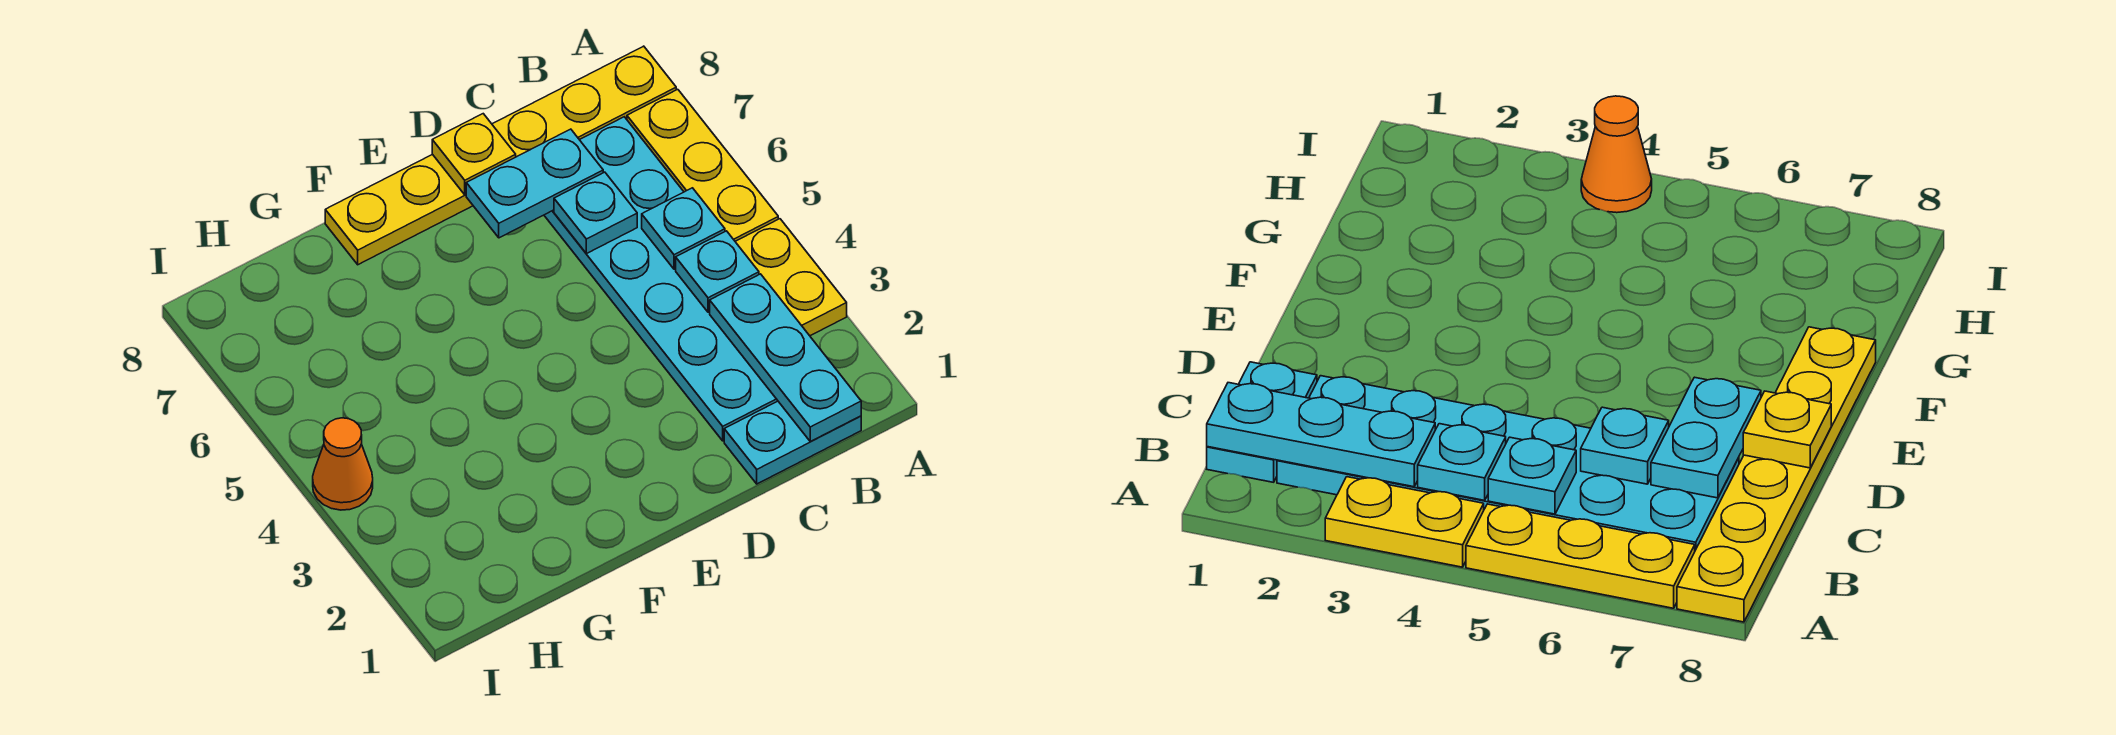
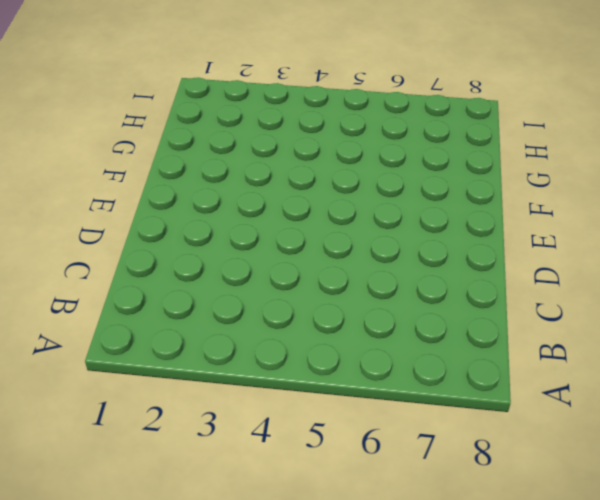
none -> yellow plate A3:A4 level 1
none -> yellow plate A5:A7 level 1
none -> yellow plate A8:F8 level 1

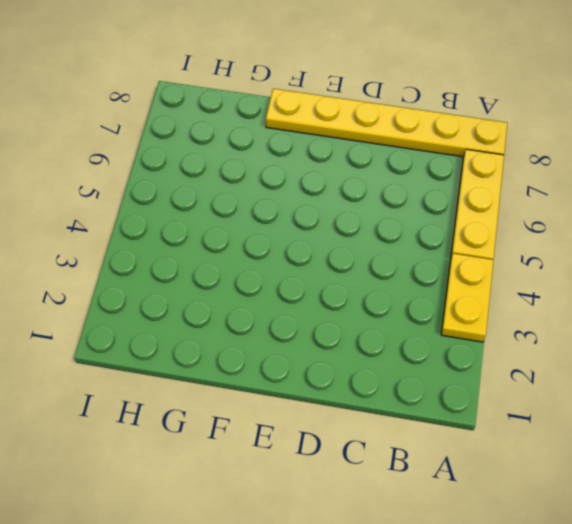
none -> cyan plate B1:C1 level 1
none -> cyan plate B2:C7 level 1
none -> orange cone I4 level 1

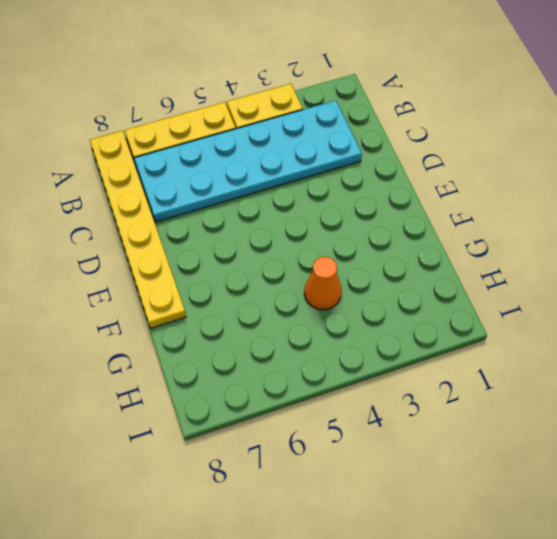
orange cone G4 level 1 -> orange cone I4 level 1
none -> cyan plate B1:C1 level 1
none -> cyan plate B1:B3 level 2
none -> cyan plate B4 level 2

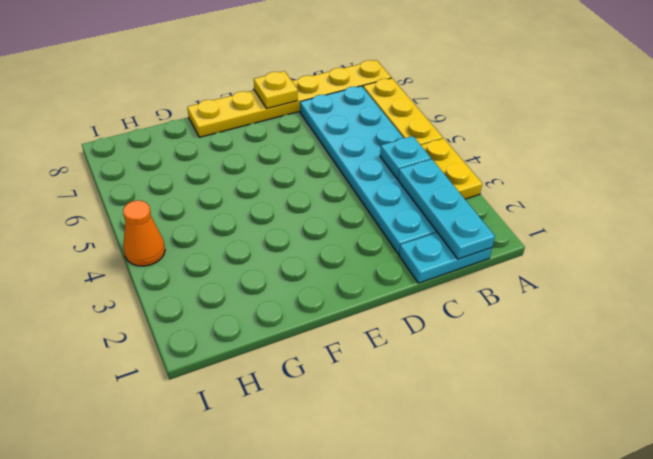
none -> cyan plate B5 level 2
none -> cyan plate C6 level 2
none -> cyan plate C7:D7 level 2

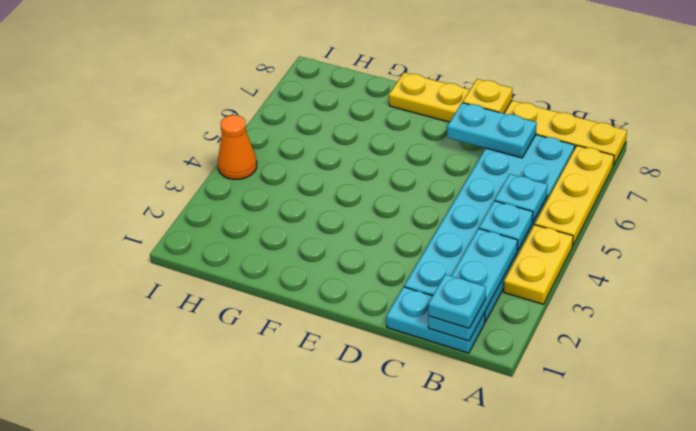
cyan plate B1 level 3 -> cyan plate C6 level 2

